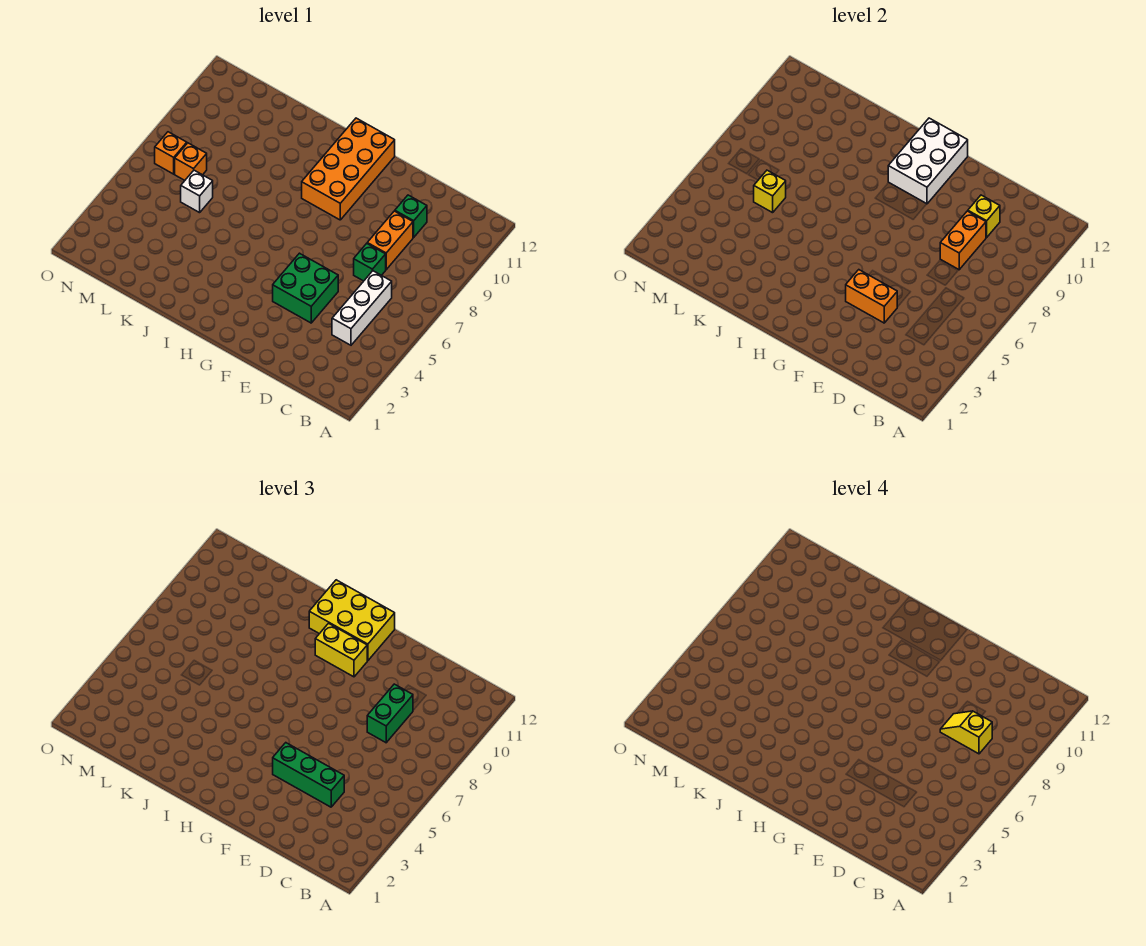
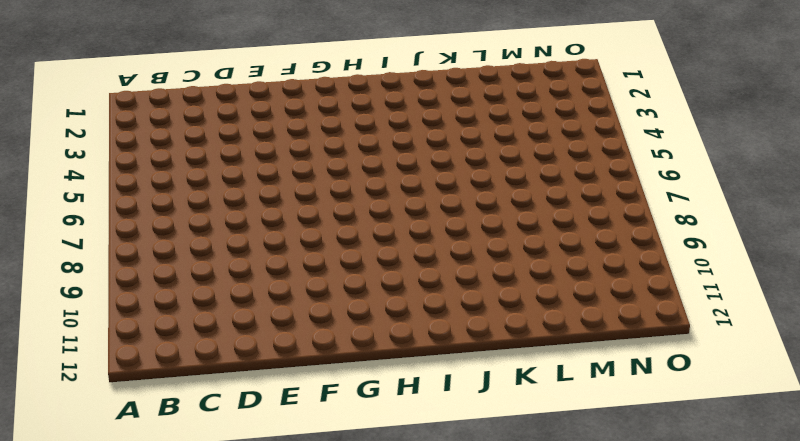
none -> white brick C4:C6 level 1
none -> green brick D7 level 1
none -> orange brick D8:D9 level 1

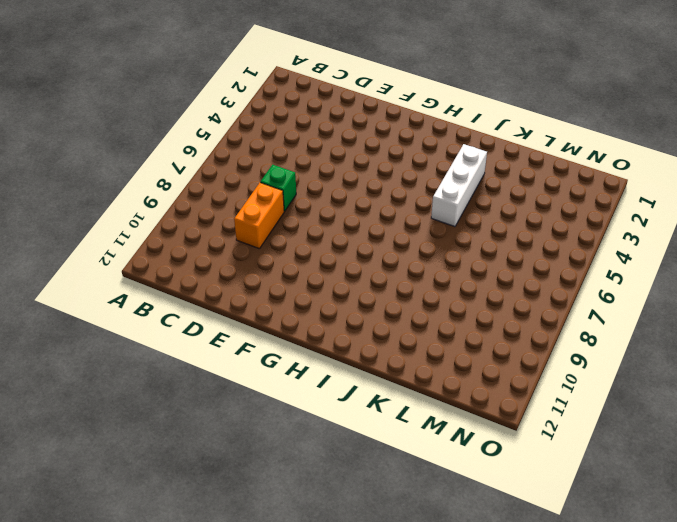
white brick J3:J5 level 1 -> white brick C4:C6 level 1
none -> green brick D10 level 1
none -> green brick E4:F5 level 1
none -> orange brick G9:H12 level 1

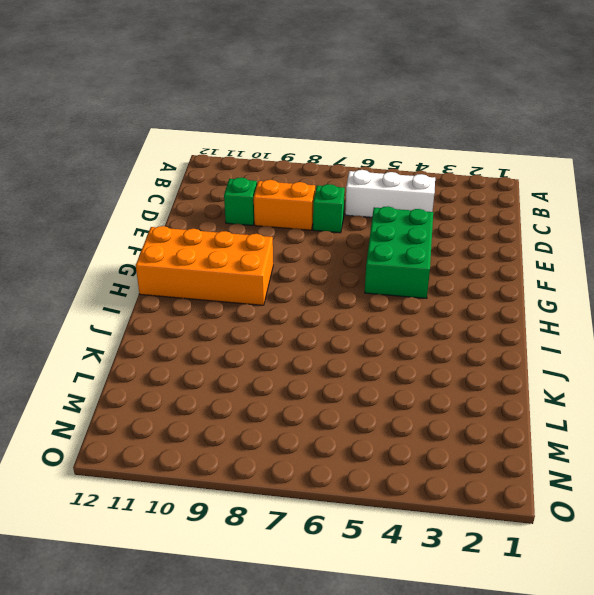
green brick E4:G5 level 1 -> green brick E4:F5 level 1
none -> white brick L6 level 1
none -> orange brick M7 level 1
none -> orange brick N7 level 1

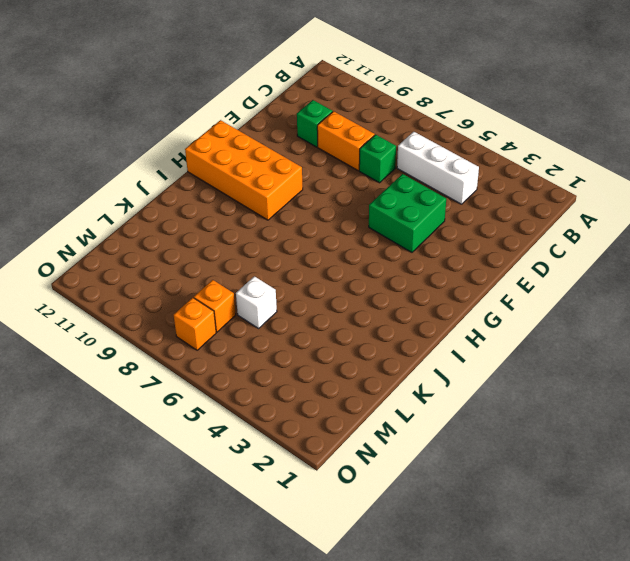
none -> orange brick D8:D9 level 2
none -> yellow brick D10 level 2
none -> orange brick E4:F4 level 2

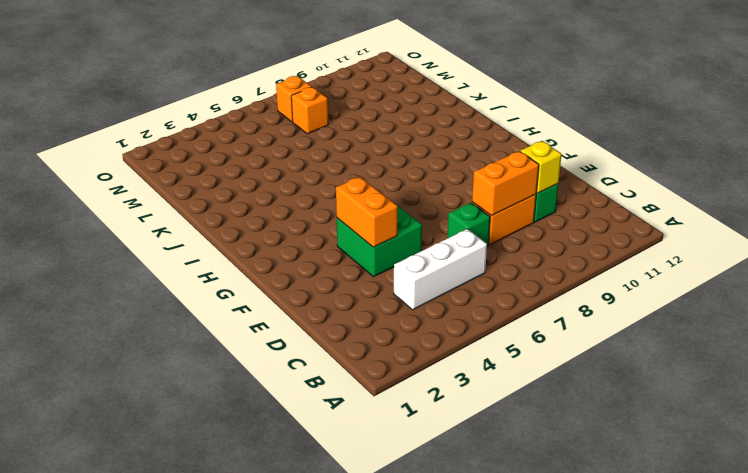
none -> orange brick G9:H12 level 1
none -> white brick L6 level 1
none -> white brick G10:H12 level 2

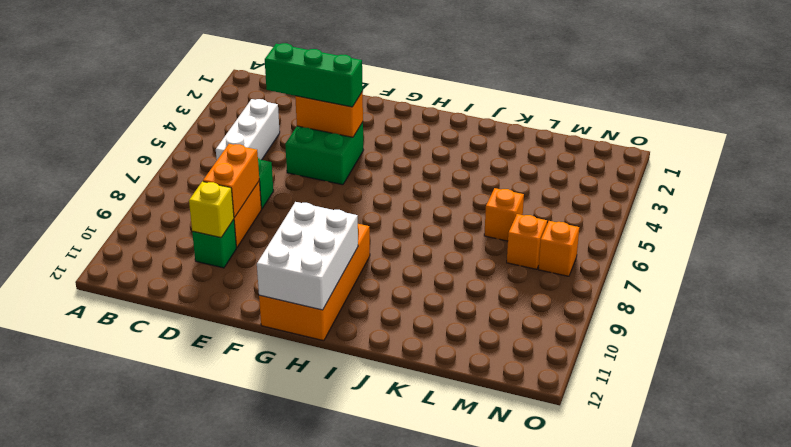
orange brick L6 level 1 -> white brick L6 level 1
none -> yellow brick L6 level 2
none -> green brick D8:D9 level 3
none -> yellow brick G10:H10 level 3

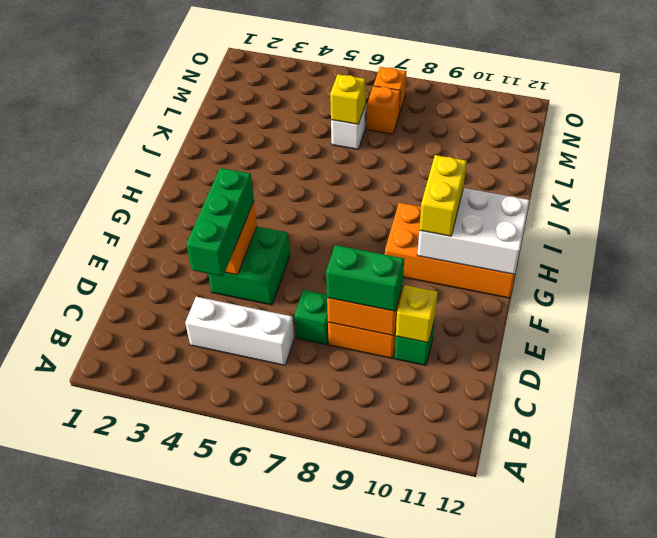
none -> yellow brick G11:I12 level 3
none -> yellow slope C8:D8 level 4 top C

